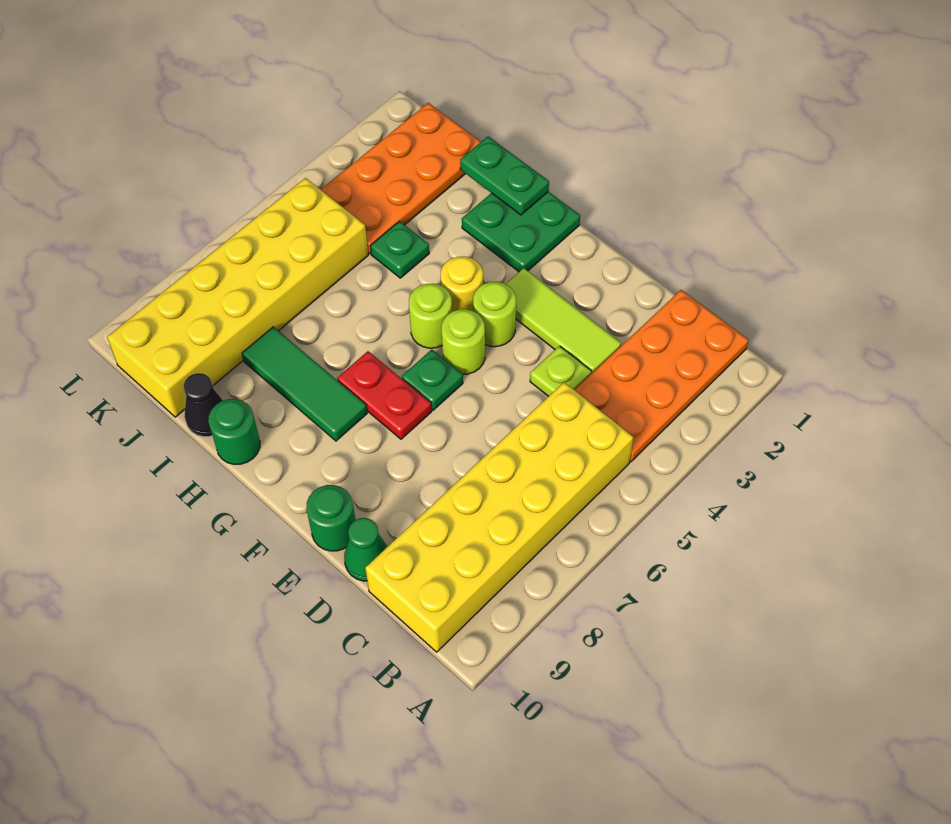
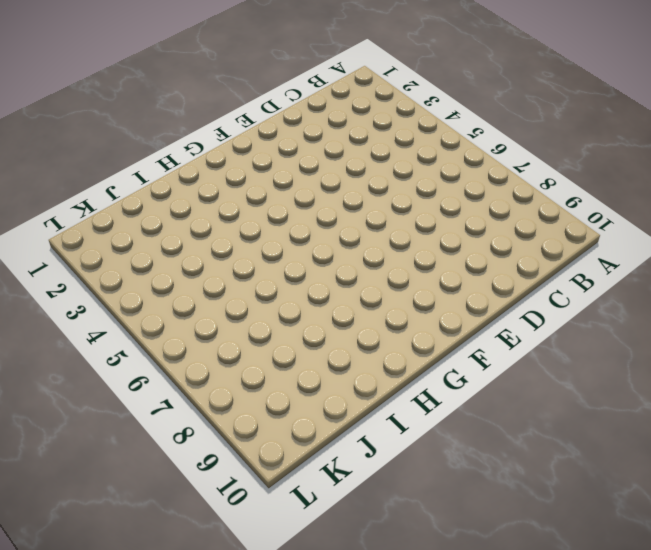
none -> orange plate B1:C4 level 1
none -> yellow brick B5:C10 level 1
none -> lime tile D3:F3 level 1

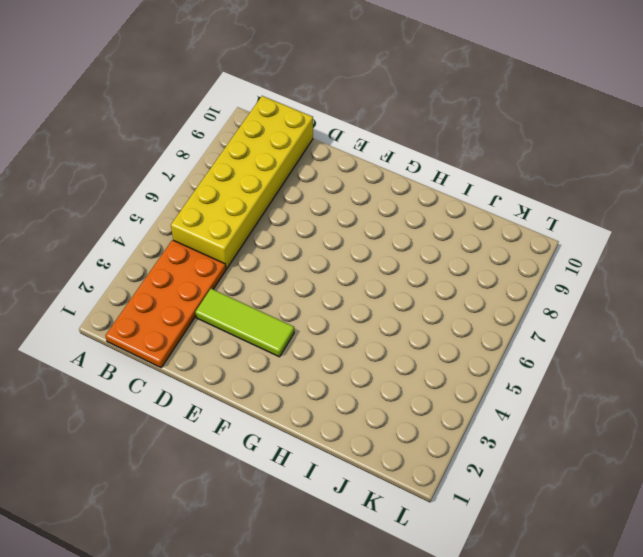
none -> lime plate D4 level 1
none -> green cone D10 level 1
none -> green round brick E10 level 1

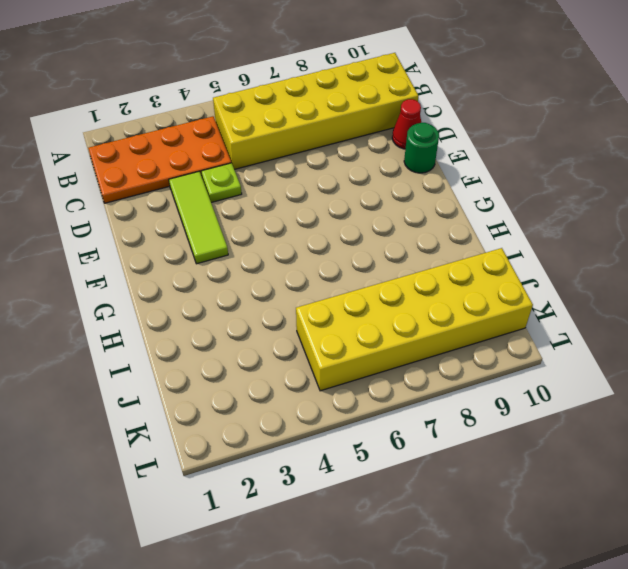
red cone D10 level 1 -> green cone D10 level 1
none -> lime round brick F4 level 1
none -> lime round brick F5 level 1
none -> green plate F6 level 1

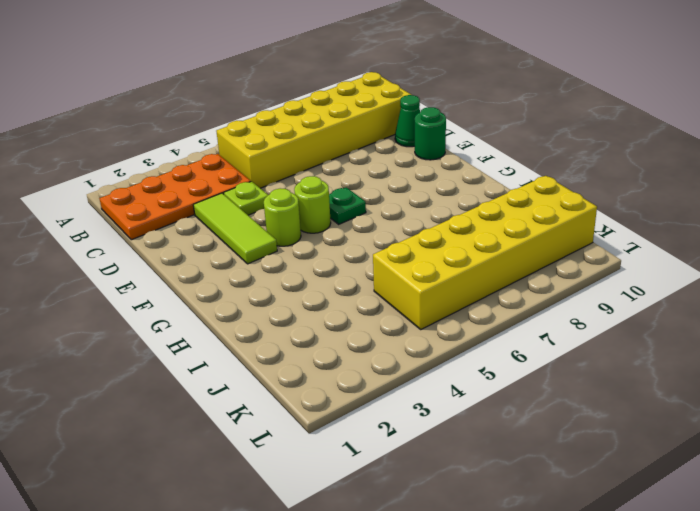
none -> red plate F7:G7 level 1
none -> green plate G1:H2 level 1
none -> yellow round brick G4 level 1

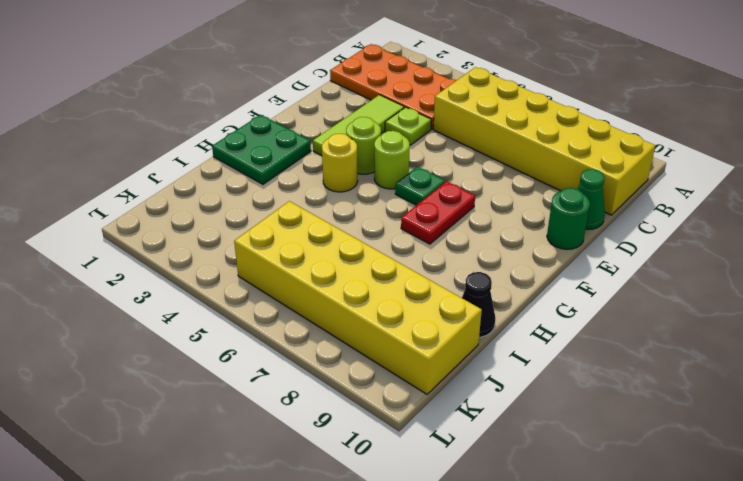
none -> lime round brick G5 level 1
none -> green tile G8:I8 level 1
none -> green round brick H10 level 1

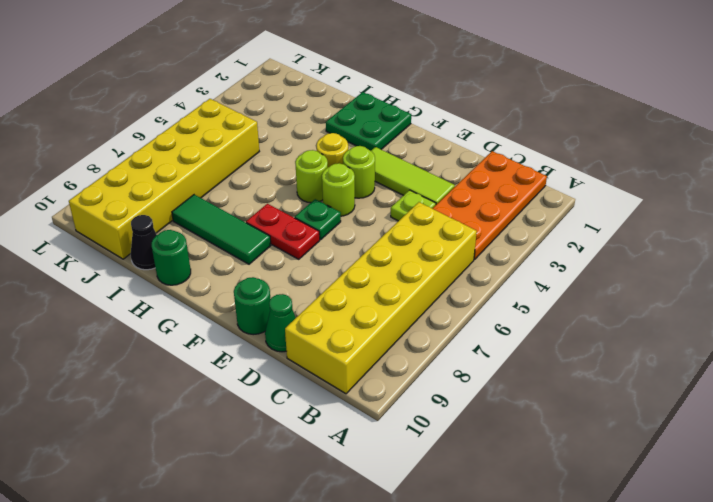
none -> green plate I4 level 1
none -> orange plate J1:K4 level 1
none -> green plate H1:I1 level 2

